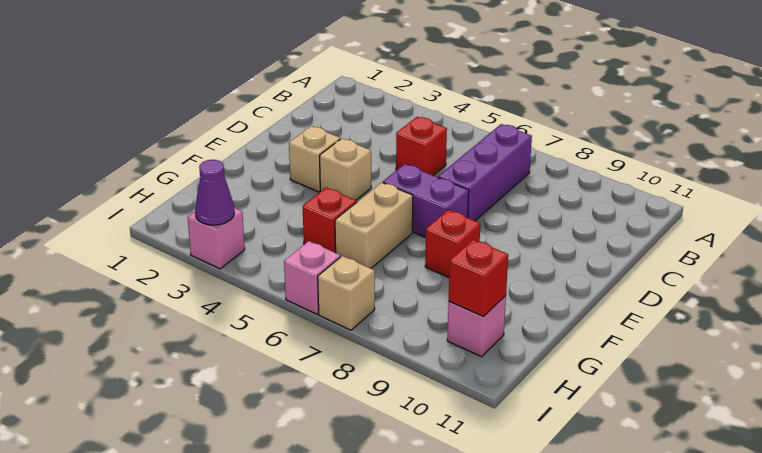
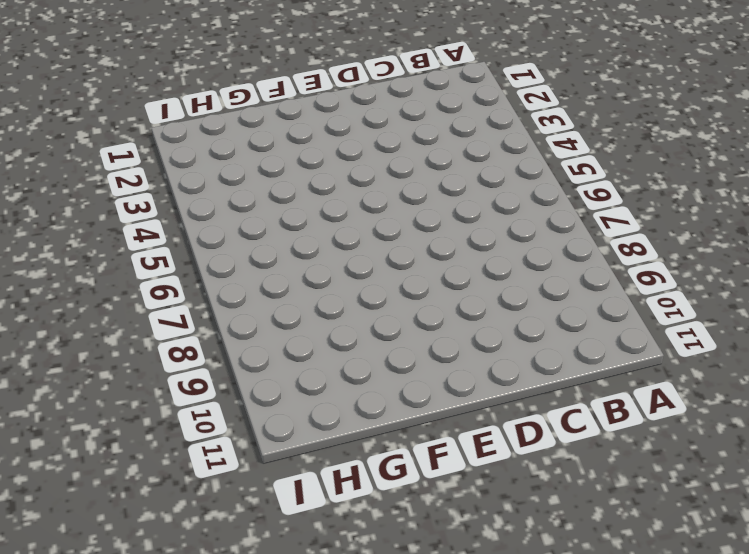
none -> purple brick B7:D7 level 1
none -> red brick C5 level 1
none -> tan brick E3 level 1

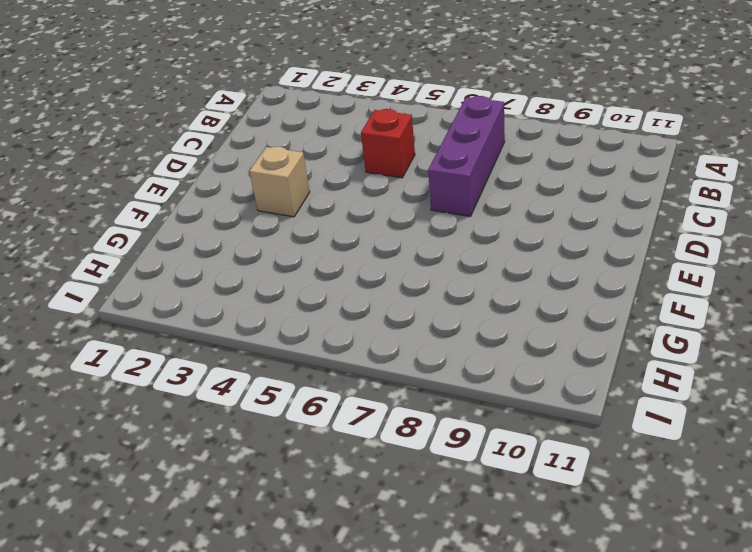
none -> tan brick E4 level 1
none -> purple brick E6:E7 level 1
none -> tan brick F6:G6 level 1

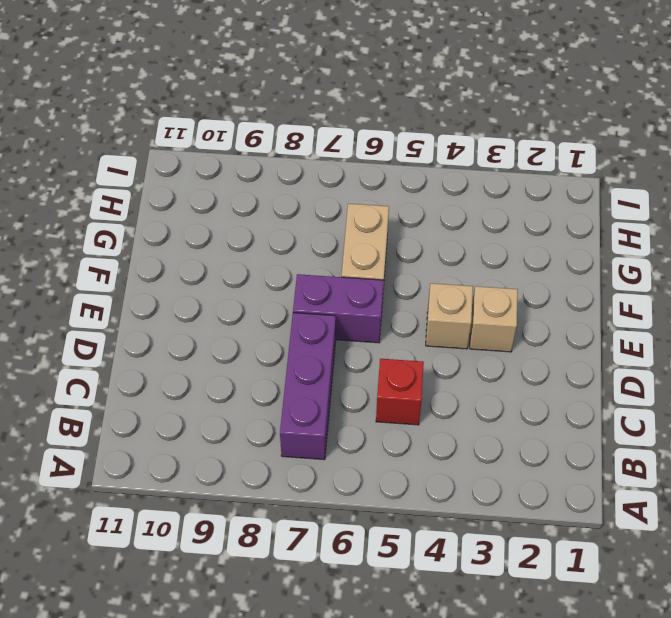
none -> red brick F8 level 1
none -> red brick G5 level 1
none -> pink brick H10 level 1

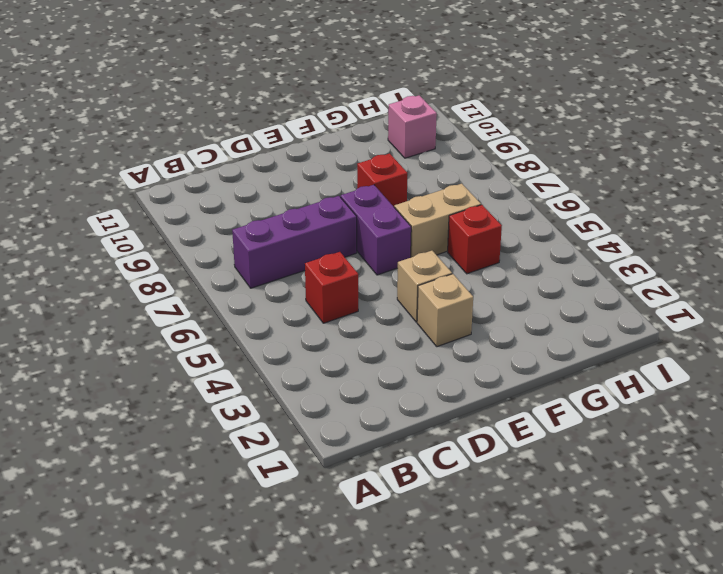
none -> pink brick I3 level 1
none -> pink brick I6 level 1
none -> tan brick I7 level 1

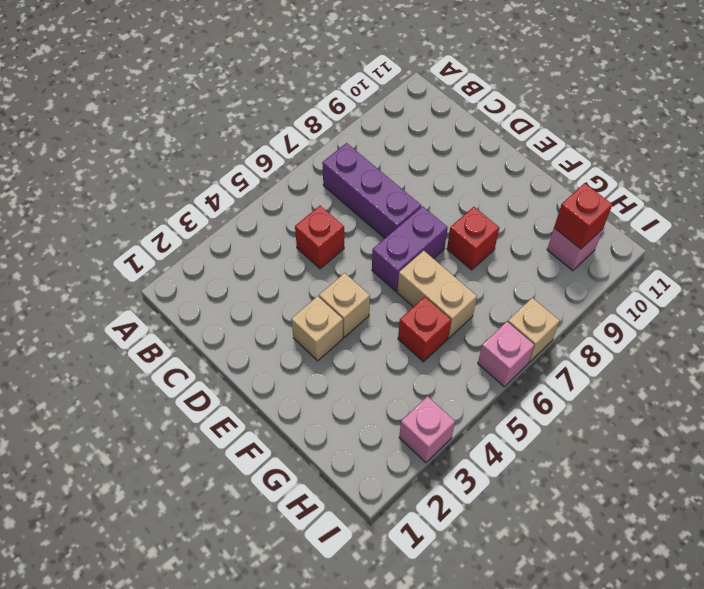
none -> purple cone I3 level 2

